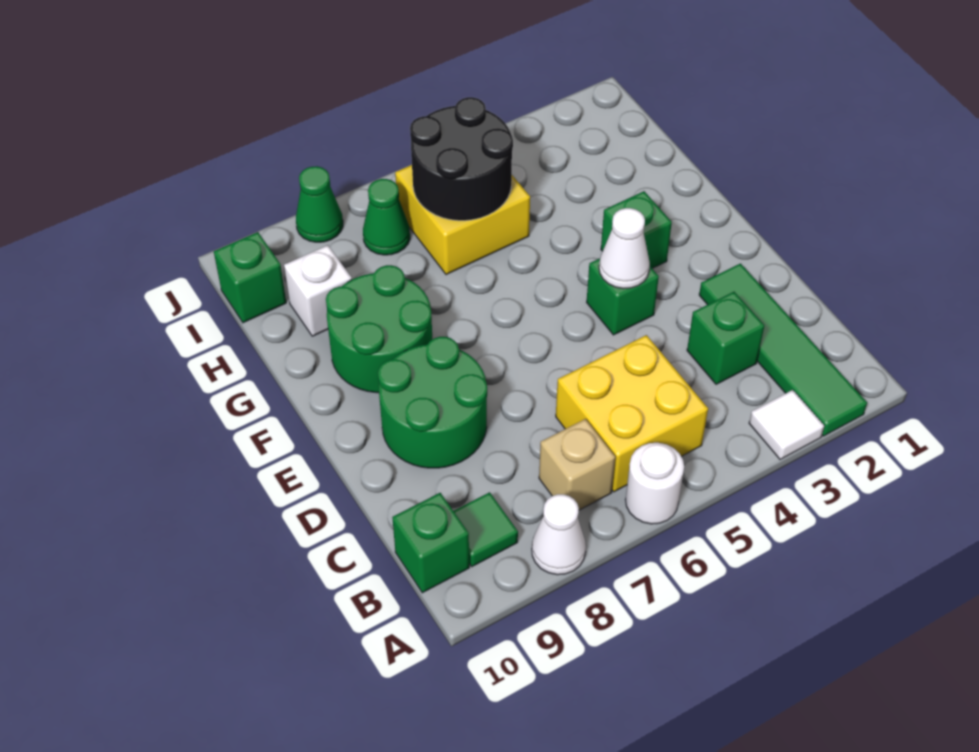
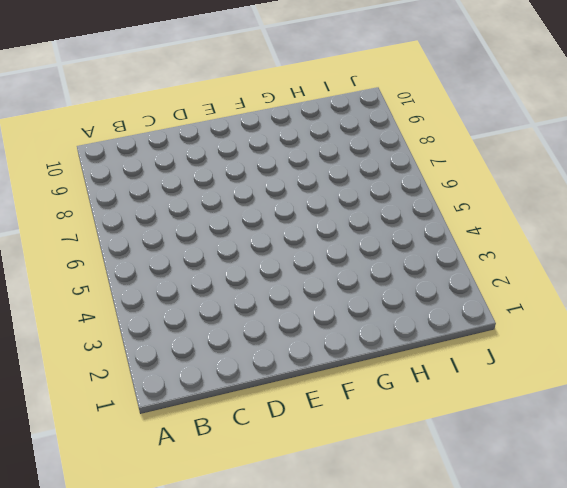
none -> green tile A2:D2 level 1
none -> white tile A3 level 1
none -> white round brick A6 level 1

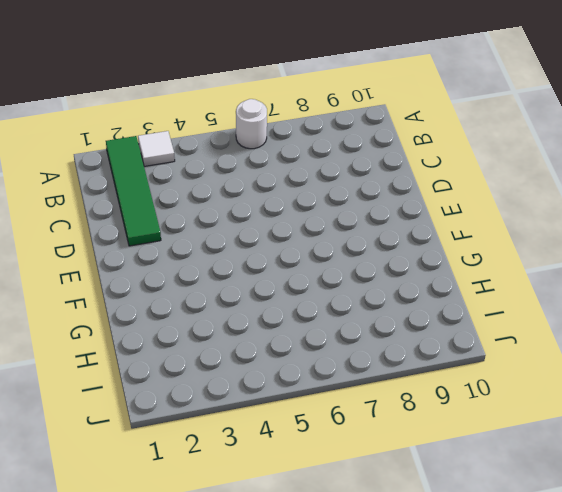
none -> white cone A8 level 1
none -> yellow brick B5:C6 level 1
none -> tan brick B7 level 1

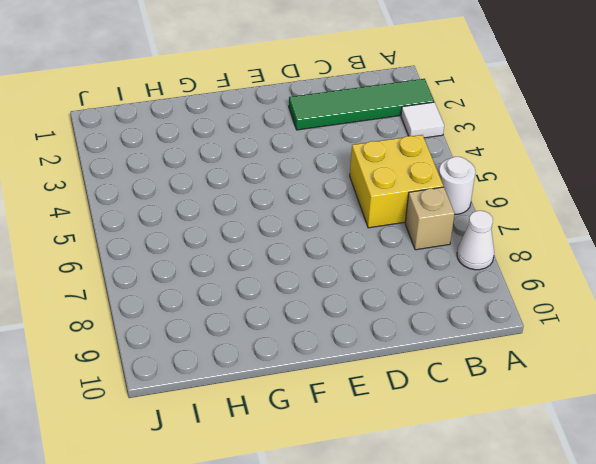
none -> green tile B9 level 1
none -> green brick B10 level 1
none -> green brick C3 level 1

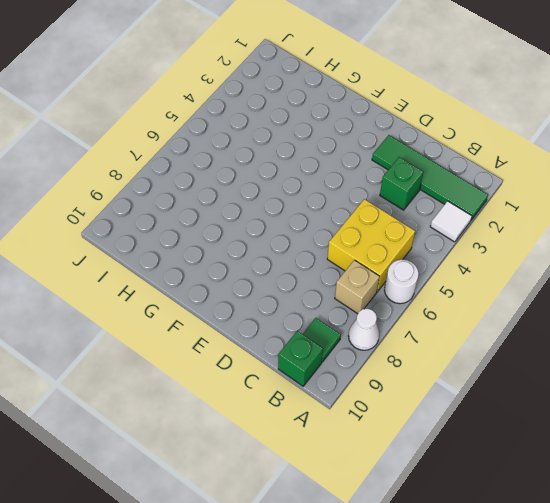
none -> green round brick D8:E9 level 1
none -> green brick E4 level 1
none -> green brick F3 level 1

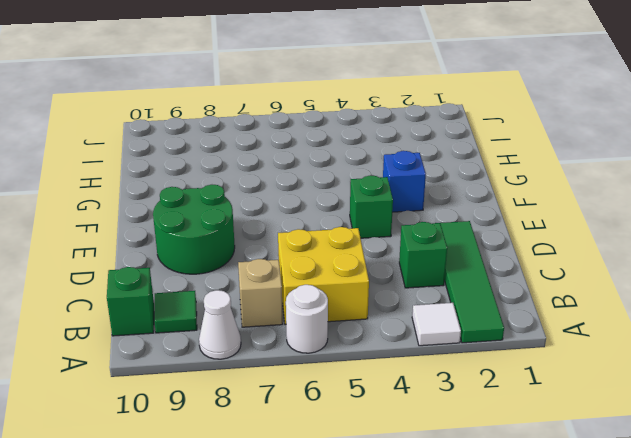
blue brick F3 level 1 -> green brick F3 level 1
none -> green round brick F8:G9 level 1
none -> yellow brick H5:I6 level 1
none -> white brick H9 level 1

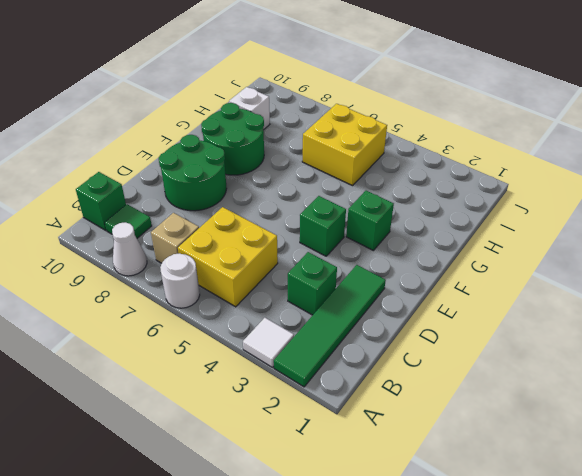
none -> green cone I7 level 1
none -> green brick I10 level 1
none -> green cone J8 level 1

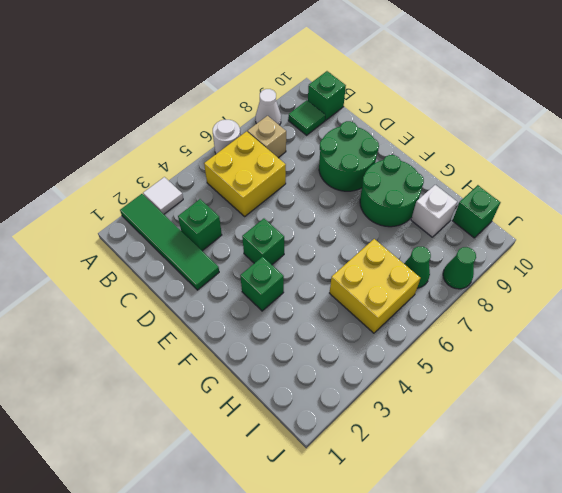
none -> white cone E4 level 2
none -> black round brick H5:I6 level 2

